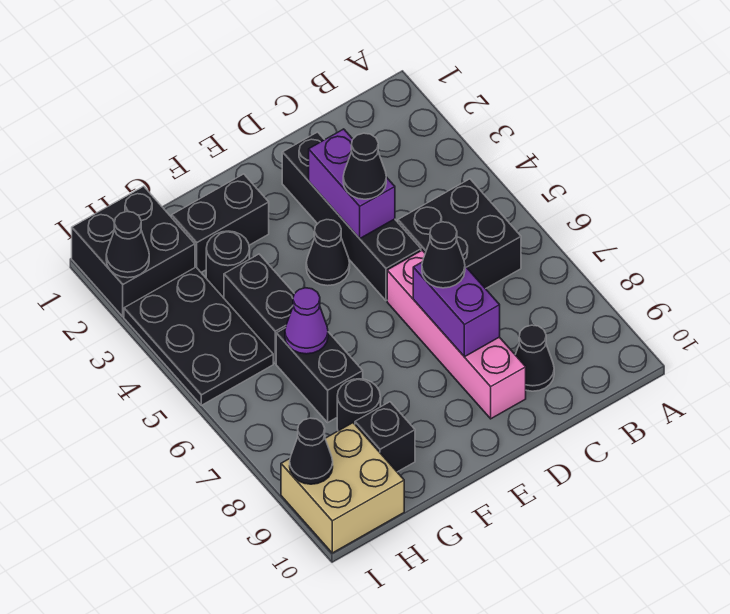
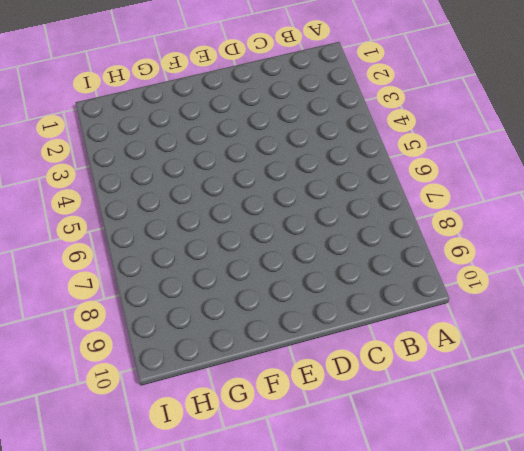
none -> black brick B5:C6 level 1
none -> black cone C9 level 1
none -> black brick D2:D5 level 1

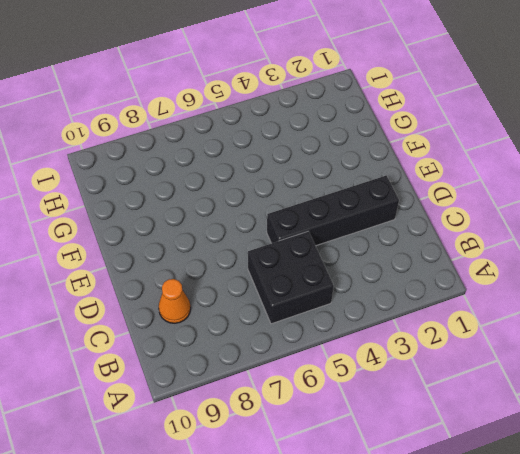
orange cone C9 level 1 -> black cone C9 level 1
none -> pink brick D6:D9 level 1
none -> black cone E4 level 1
none -> black brick F2:G2 level 1

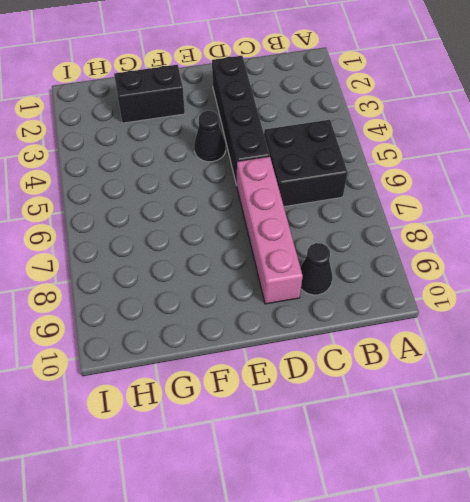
none -> black round brick G3 level 1
none -> black brick G4:G5 level 1
none -> black brick G6:G7 level 1

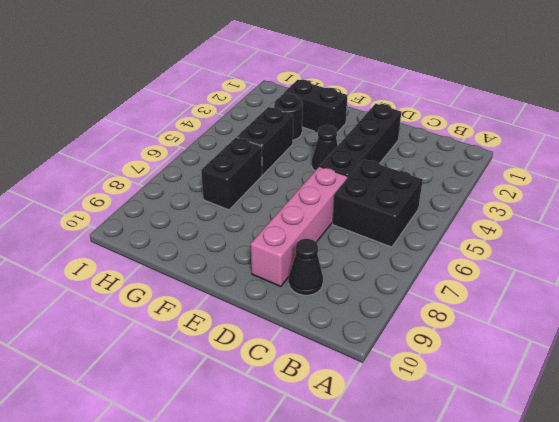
none -> black round brick G8 level 1
none -> black brick G9 level 1
none -> black brick H1:I2 level 1

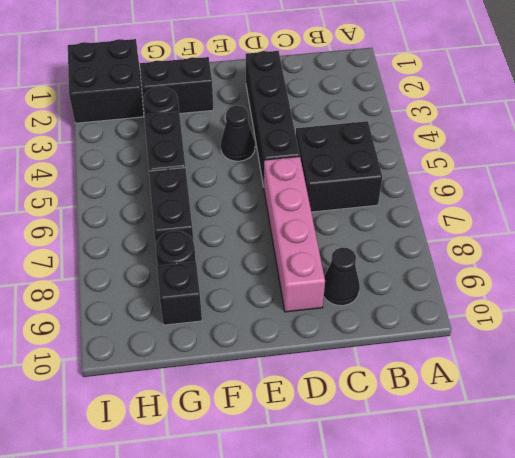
none -> black plate H3:I5 level 1
none -> tan brick H9:I10 level 1
none -> purple brick D3:D4 level 2

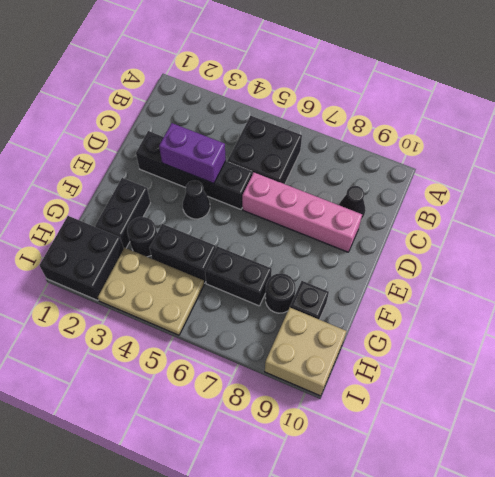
tan plate H3:I5 level 1 -> black plate H3:I5 level 1
none -> purple brick D7:D8 level 2
none -> purple cone G6 level 2
none -> black cone I2 level 2

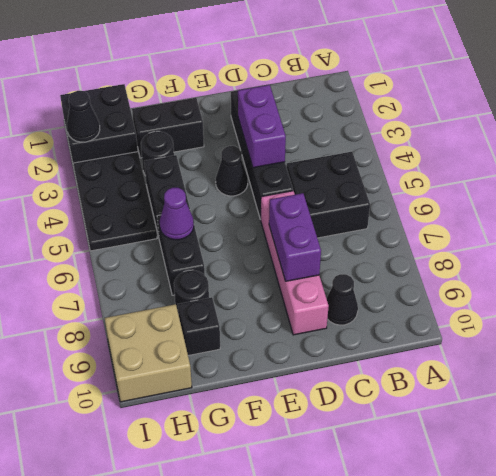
none -> black cone I9 level 2
none -> black cone D4 level 3
none -> black cone D7 level 3

